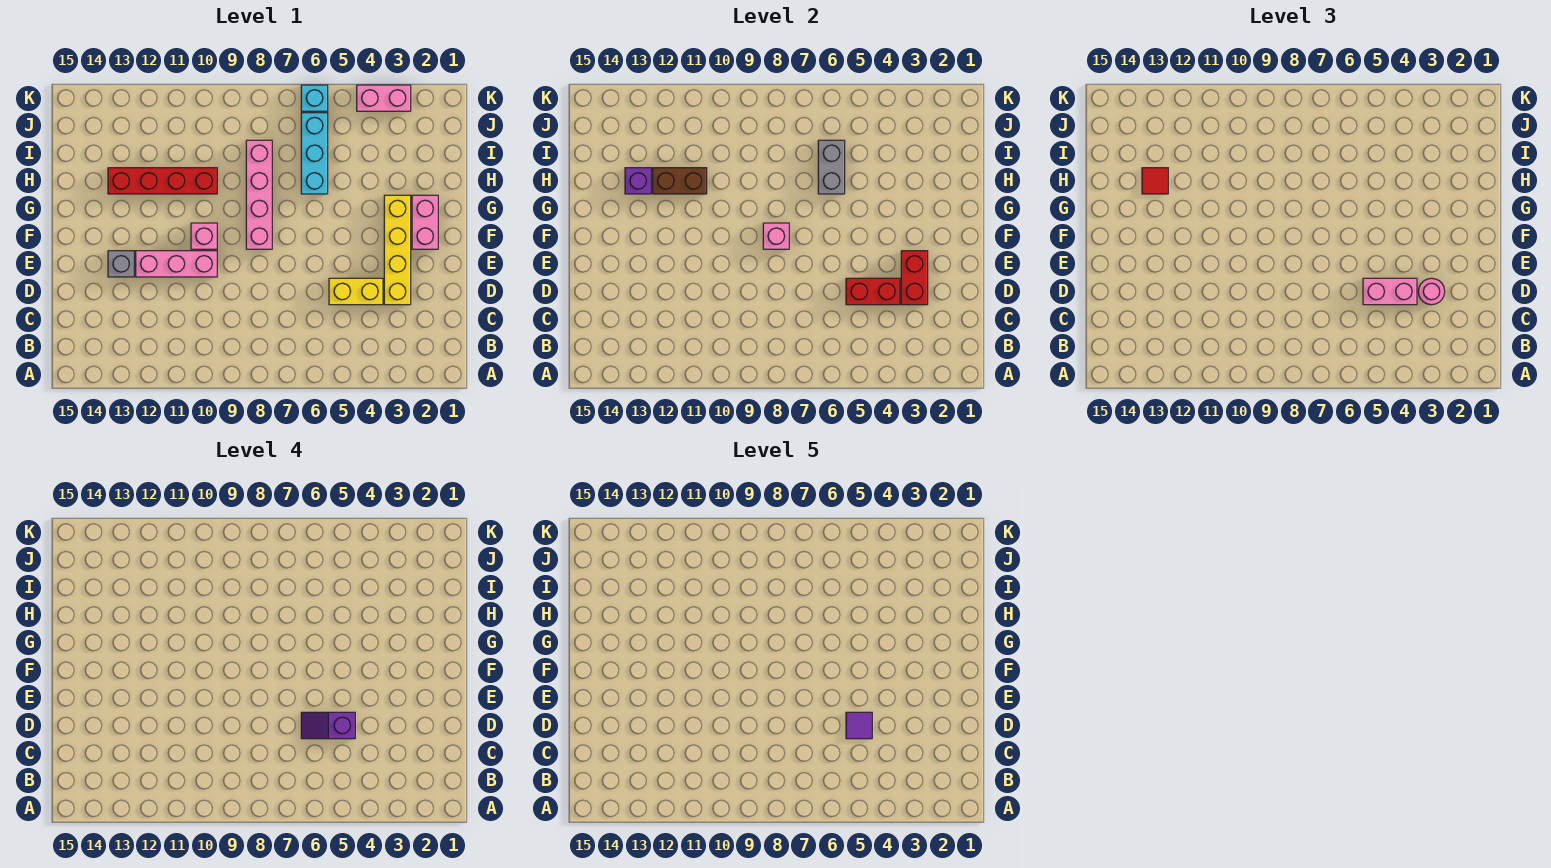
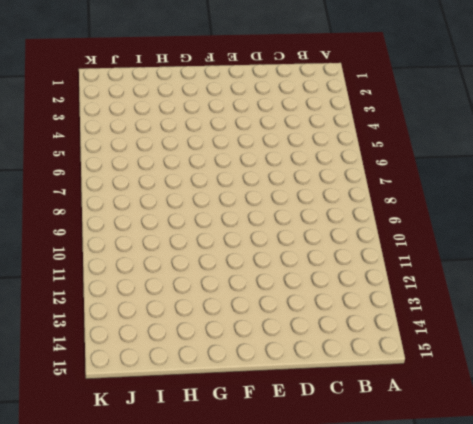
none -> yellow brick D3:G3 level 1
none -> yellow brick D4:D5 level 1
none -> pink brick E10:E12 level 1

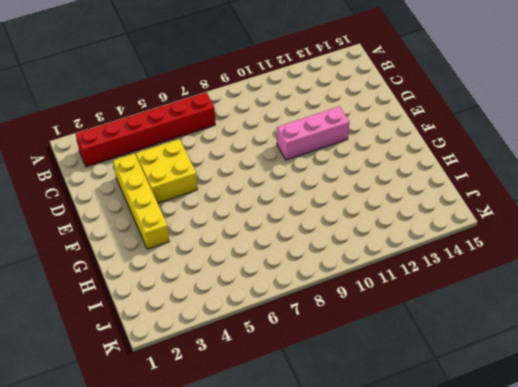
red brick B2:B7 level 1 -> none
yellow brick D4:E5 level 1 -> yellow brick D4:D5 level 1
none -> grey brick E13 level 1
none -> pink brick F2:G2 level 1
none -> pink brick F8:I8 level 1

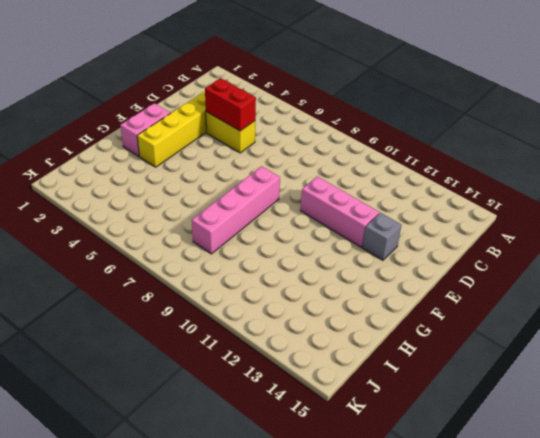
none -> pink brick F10 level 1
none -> cyan brick H6:J6 level 1
none -> red brick H10:H13 level 1

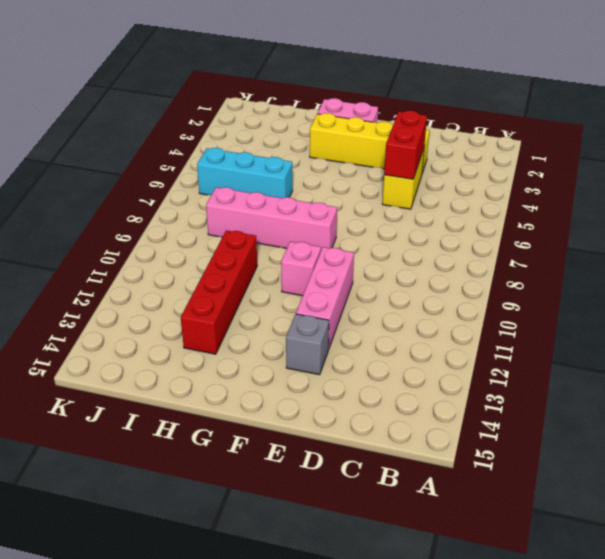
none -> pink brick K3:K4 level 1
none -> cyan brick K6 level 1
none -> red brick D3:E3 level 2

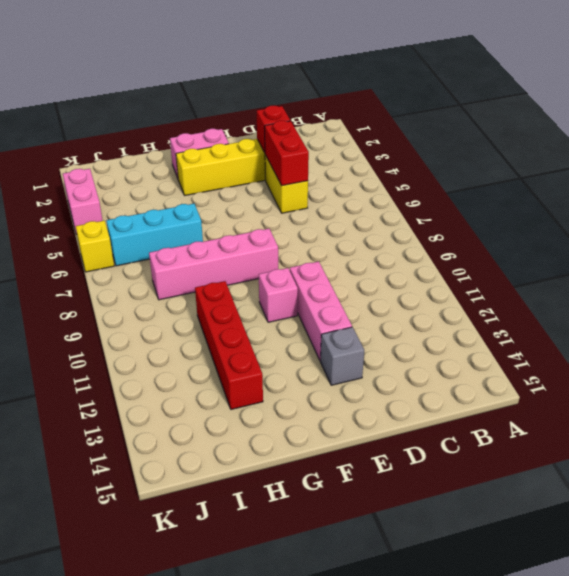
red brick D3 level 2 -> red brick D3:E3 level 2
yellow brick K6 level 1 -> cyan brick K6 level 1
none -> pink brick F8 level 2
none -> grey brick H6:I6 level 2
none -> brown brick H11:H12 level 2

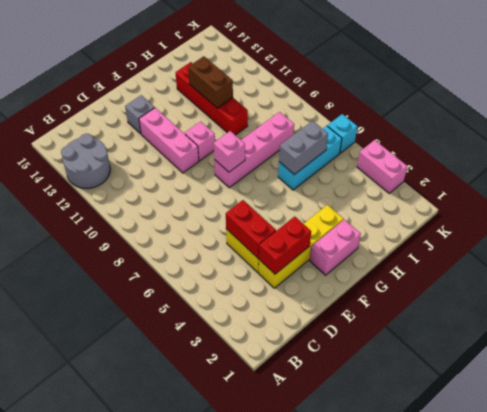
grey round brick A12:B13 level 1 -> none
none -> purple brick H13 level 2
none -> pink round brick D3 level 3
none -> pink brick D4:D5 level 3

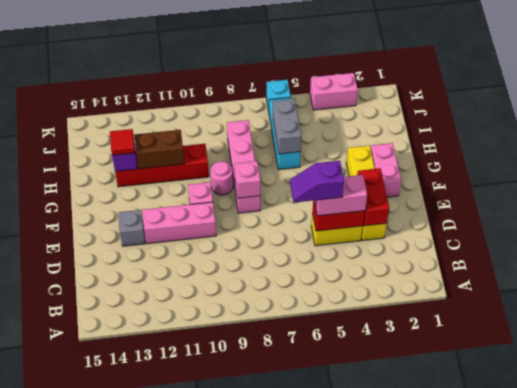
pink round brick G9 level 1 -> pink round brick D3 level 3
none -> purple tile D5 level 5

